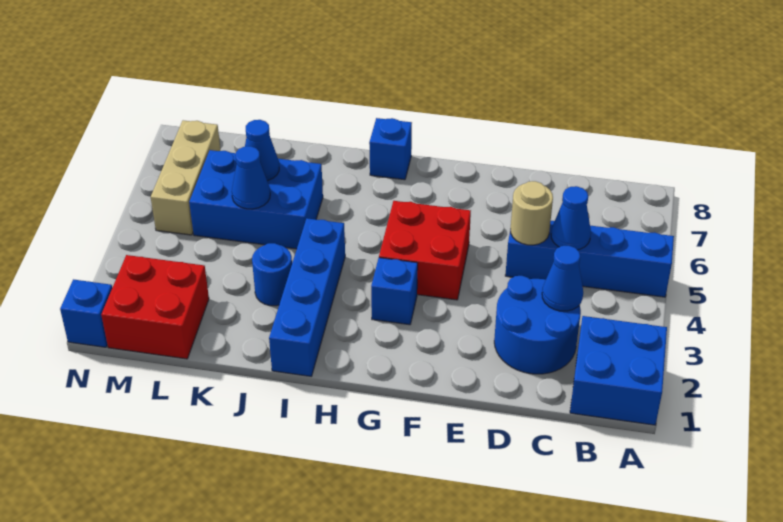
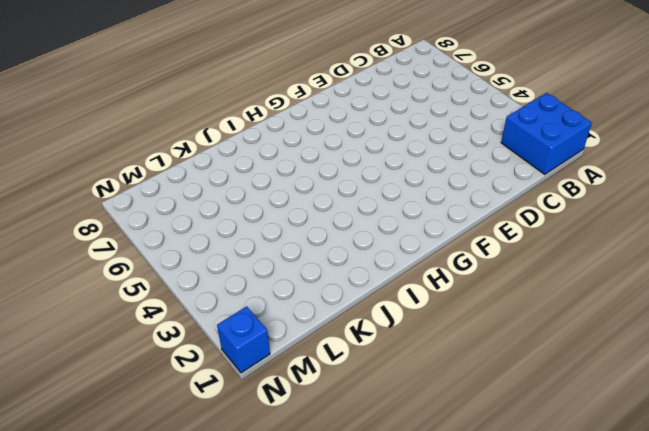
none -> blue brick A5:D5 level 1
none -> blue round brick C2:D3 level 1
none -> red brick F4:G5 level 1

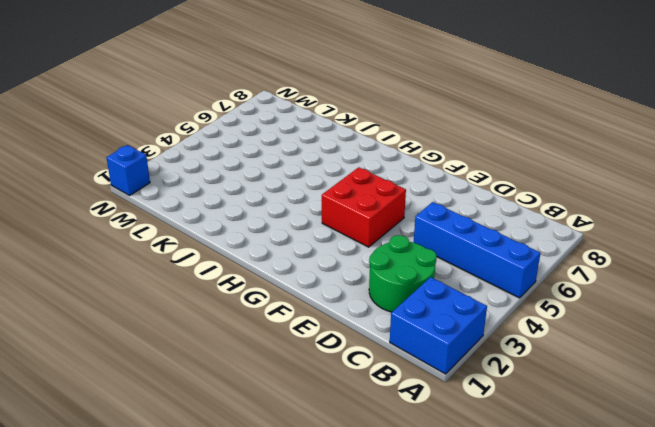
green round brick C2:D3 level 1 -> blue round brick C2:D3 level 1
none -> blue brick G3 level 1
none -> blue brick H8 level 1
none -> blue brick I1:I4 level 1

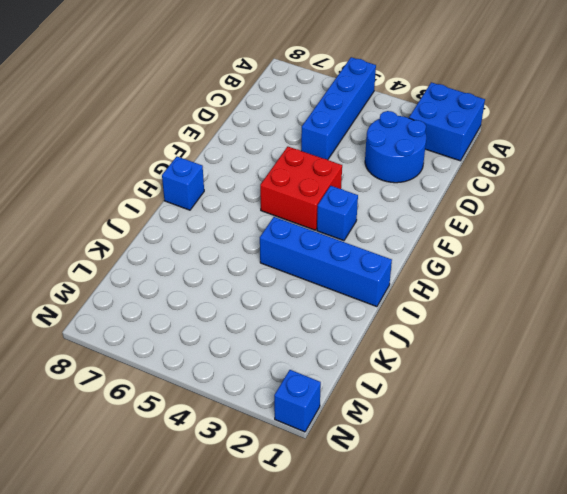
none -> blue round brick J3 level 1
none -> blue brick J5:L6 level 1
none -> red brick L1:M2 level 1

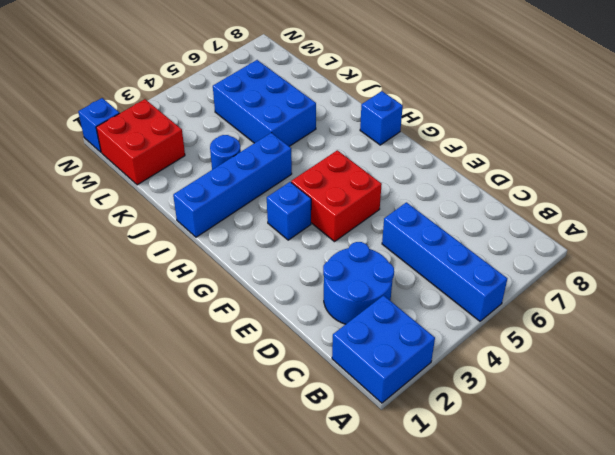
none -> tan brick M5:M7 level 1
none -> blue cone C3 level 2
none -> blue cone C5 level 2

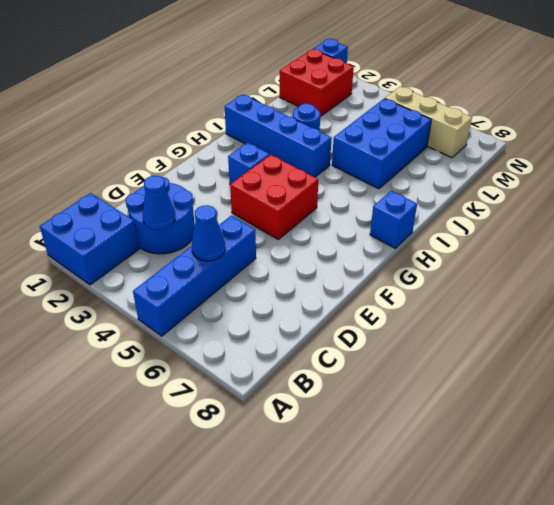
none -> tan round brick D5 level 2
none -> blue cone K5 level 2
none -> blue cone K6 level 2

